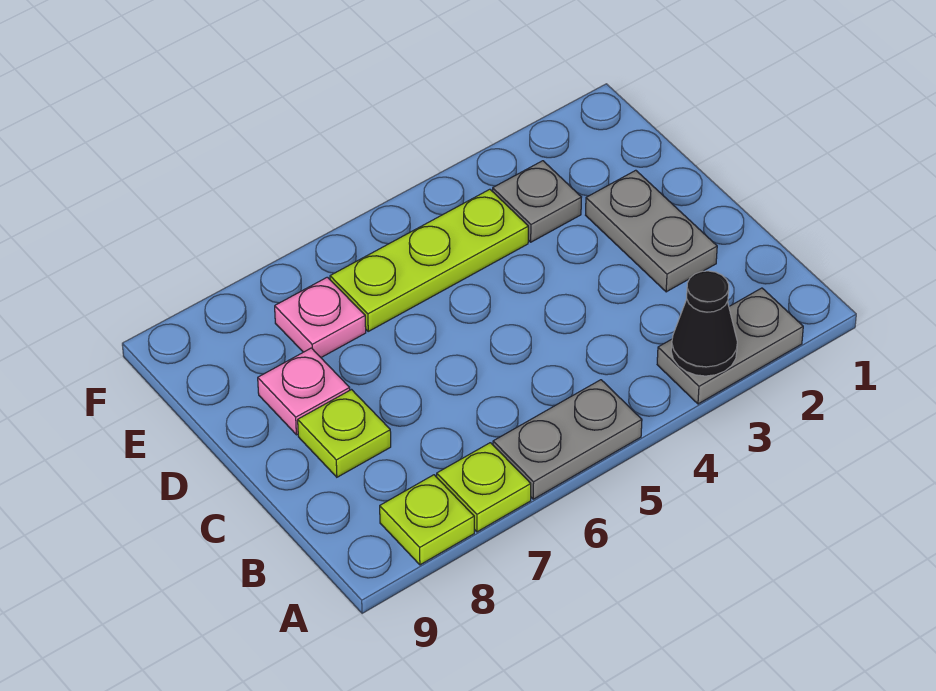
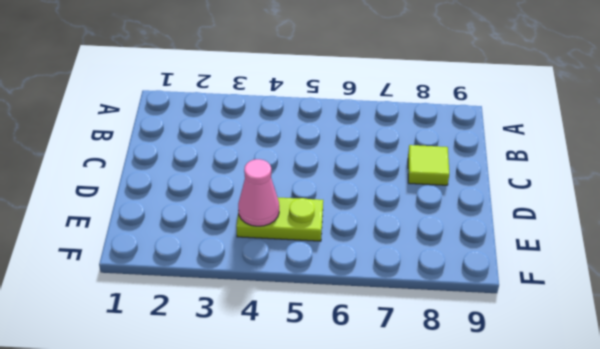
lime tile C8 level 1 -> lime plate C8 level 1
lime plate E4:E5 level 1 -> lime plate E4:E6 level 1
pink cone E4 level 2 -> none
none -> grey plate A2:A3 level 1
none -> grey plate A5:A6 level 1

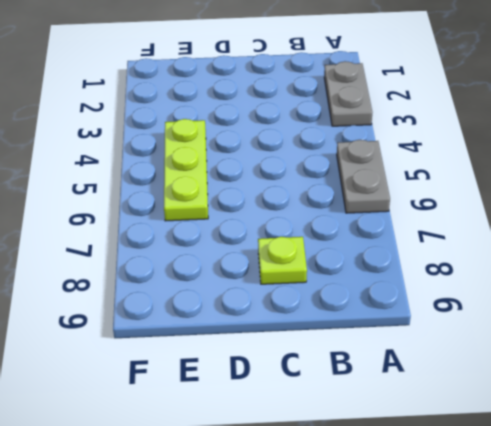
none -> lime plate A7 level 1
none -> lime plate A8 level 1

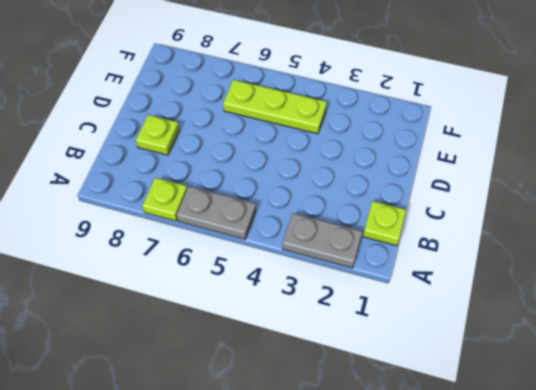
lime plate B1 level 1 -> lime plate A8 level 1
none -> grey plate C2:D2 level 1
none -> pink plate D8 level 1

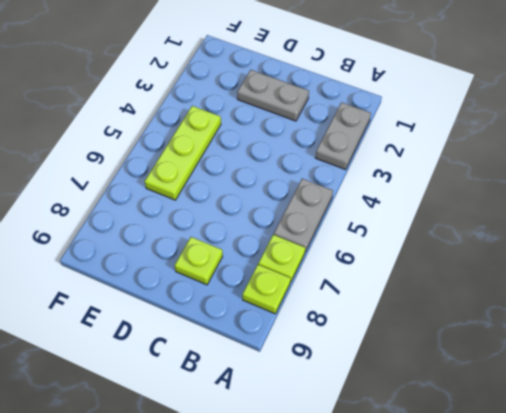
none -> pink plate D8 level 1
none -> grey plate E3 level 1

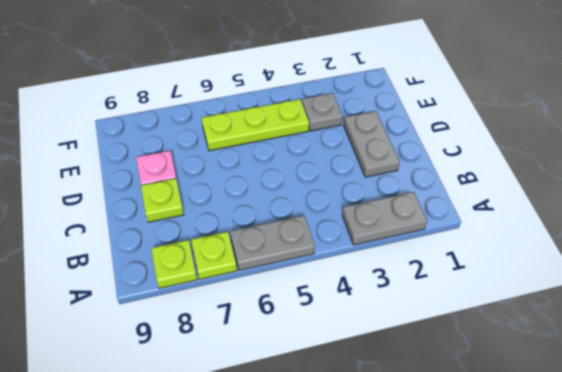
none -> pink plate E7 level 1
none -> black cone A3 level 2

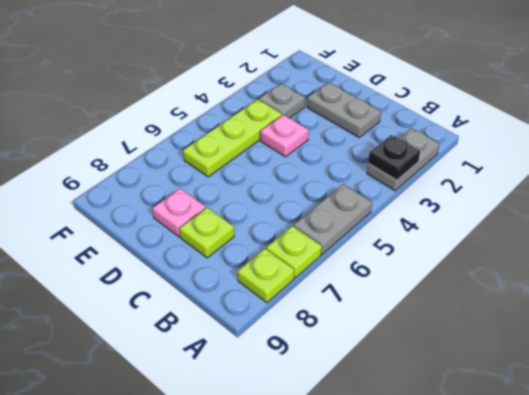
black plate A3 level 2 -> black cone A3 level 2
pink plate D4 level 1 -> pink plate E7 level 1

